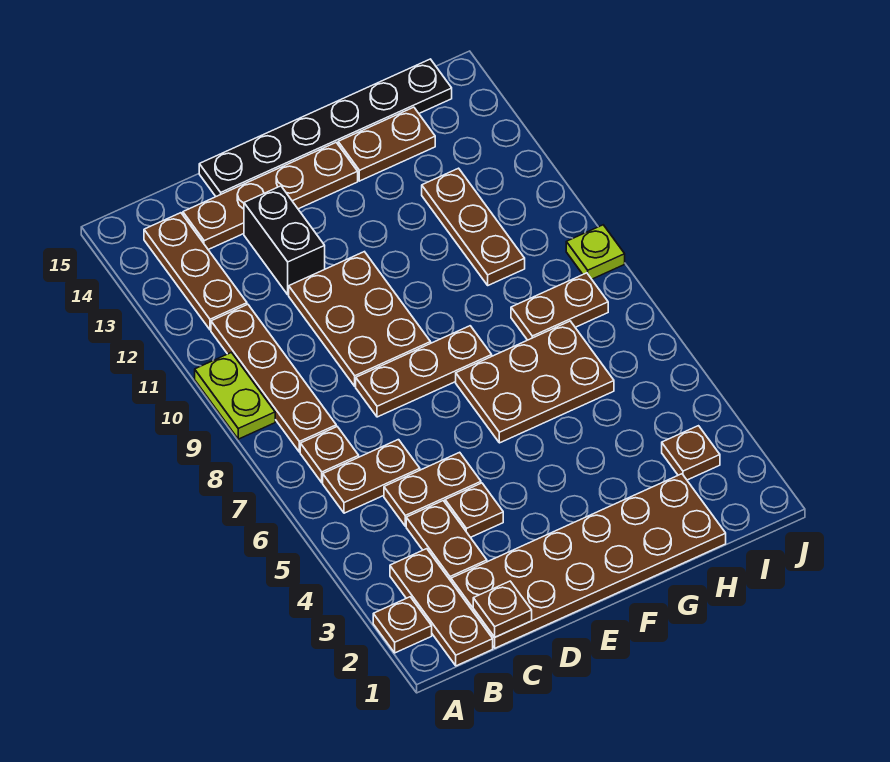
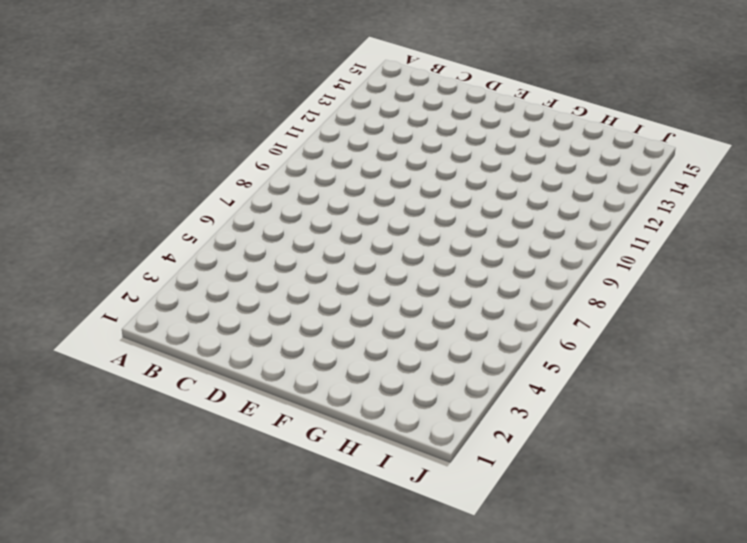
none -> brown plate A2 level 1
none -> lime plate A9:A10 level 1
none -> brown plate B1:B3 level 1

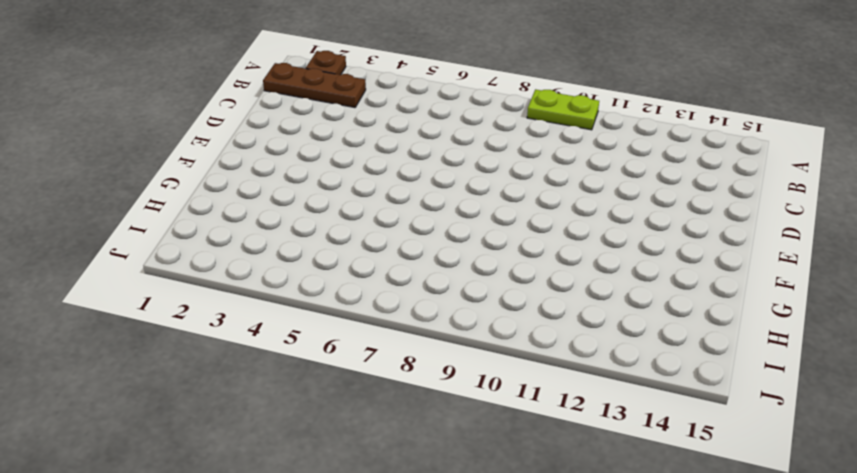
none -> brown plate B6:C6 level 1
none -> brown plate B7 level 1
none -> brown plate B8:B11 level 1

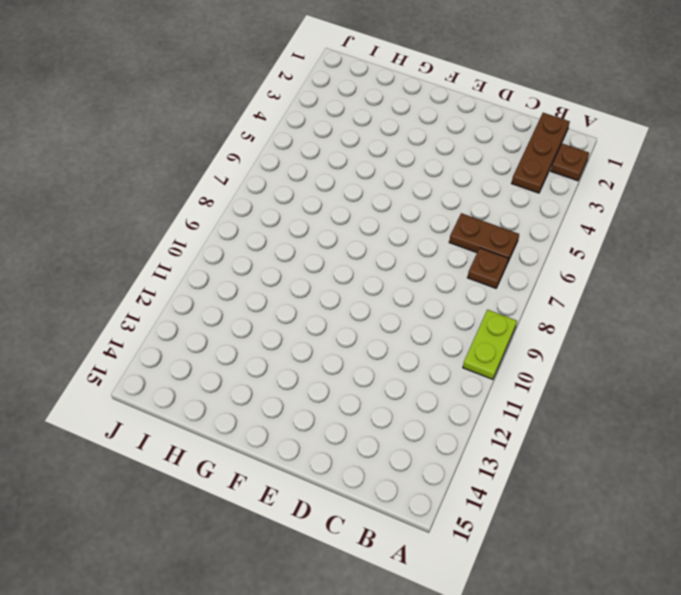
none -> brown plate B8:B11 level 1
none -> brown plate B12:B14 level 1
none -> brown plate C1:H2 level 1

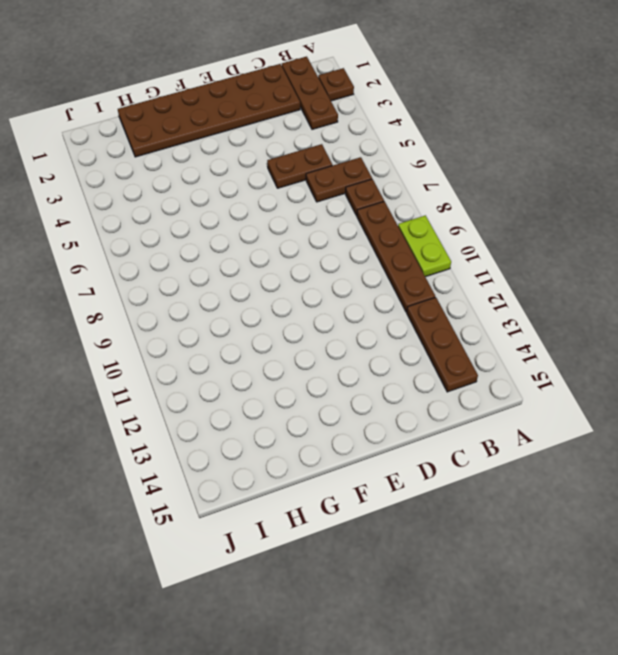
none -> brown plate C3:C4 level 1
none -> brown plate C14:F14 level 1
none -> brown plate D4 level 1

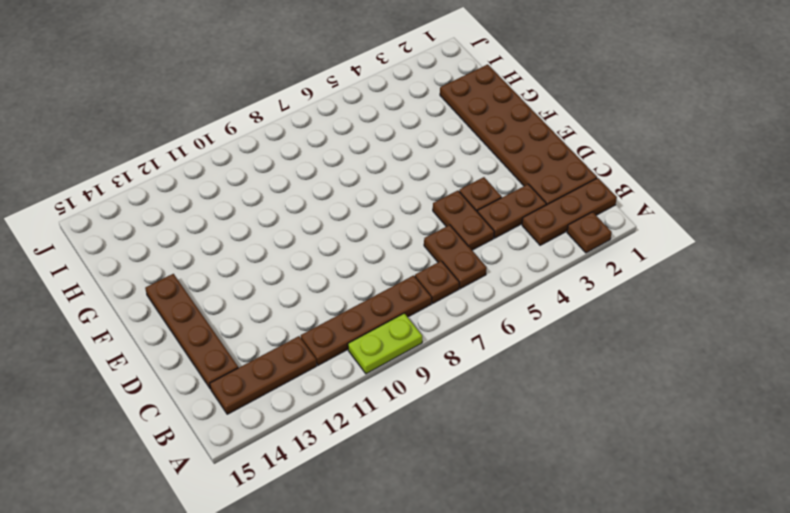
none -> brown plate D8:F8 level 1
none -> brown plate D9:E11 level 1
none -> black brick D12:D13 level 1

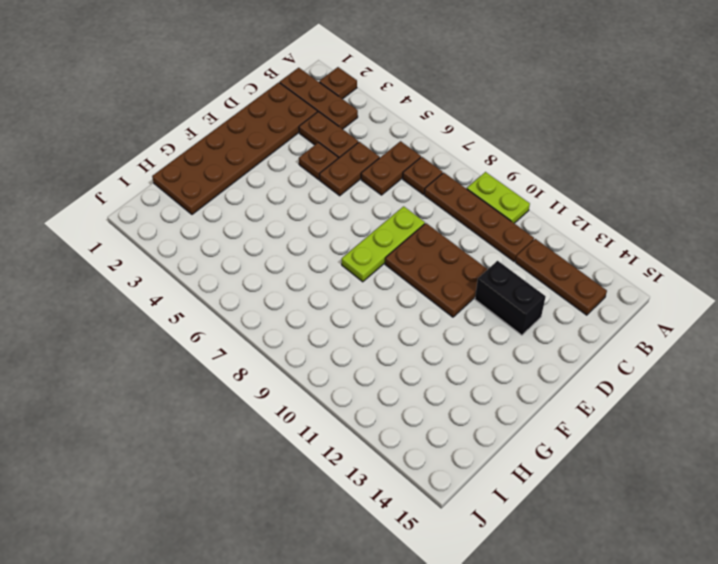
lime plate D8:F8 level 1 -> brown plate D8:F8 level 1
none -> brown plate C14:F14 level 1
none -> black plate D15:I15 level 1
none -> brown plate F6:H7 level 1

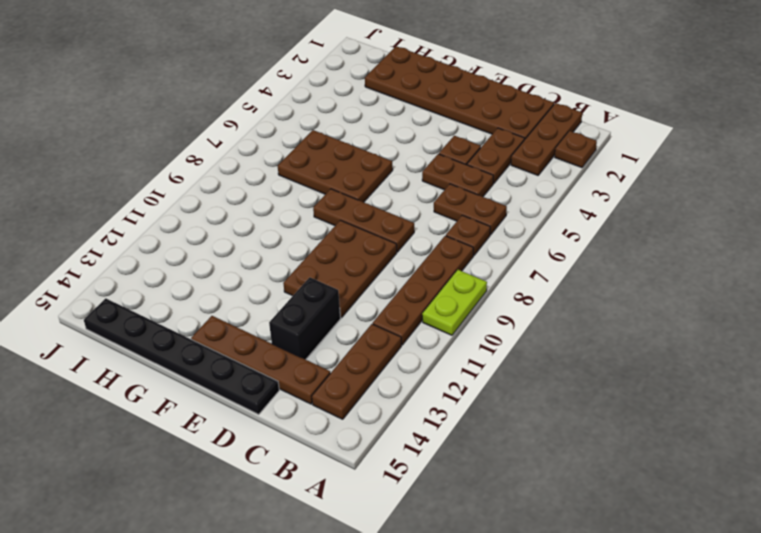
none -> brown plate G14:H14 level 1
none -> brown plate H8:I8 level 1
none -> brown plate H10:H12 level 1

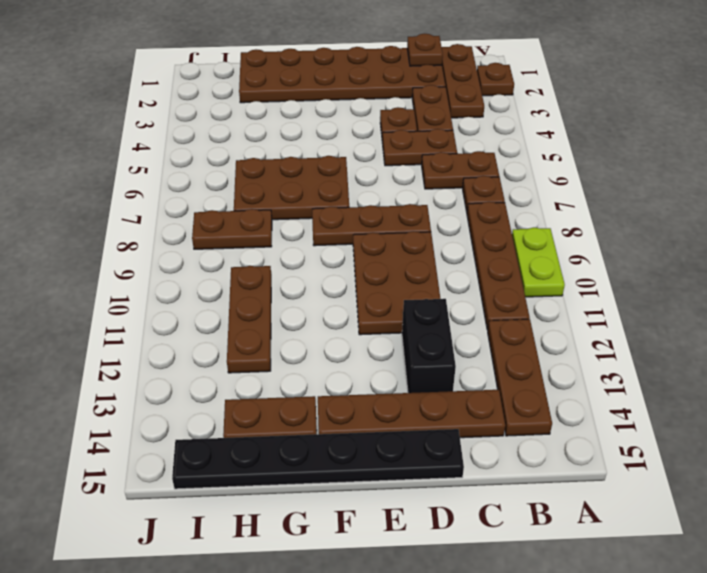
none -> brown plate I3 level 1
none -> lime plate J9 level 1

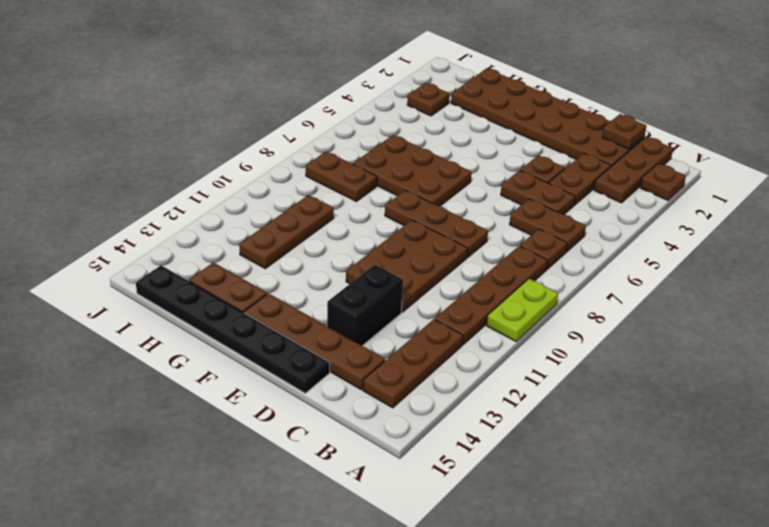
none -> lime plate J9 level 1

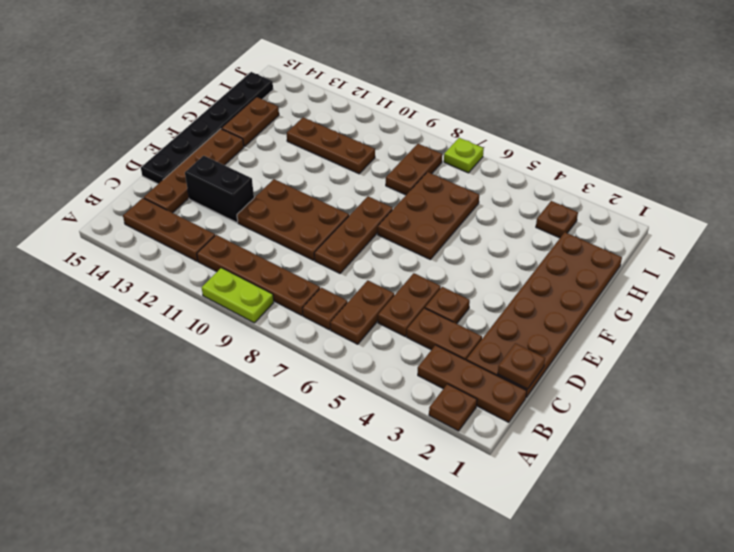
lime plate J7 level 1 -> lime plate J9 level 1

